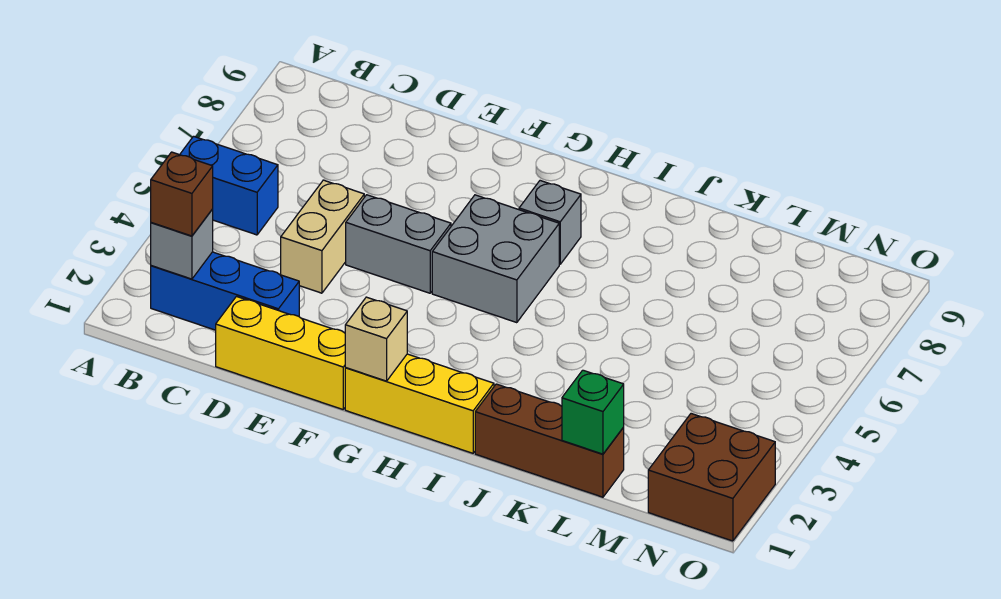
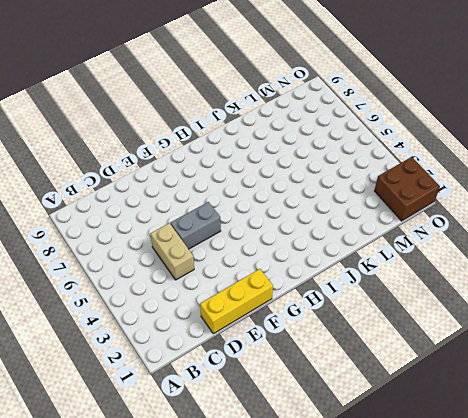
none -> blue brick A5:B5 level 1
none -> blue brick B2:D2 level 1
none -> yellow brick G1:I1 level 1

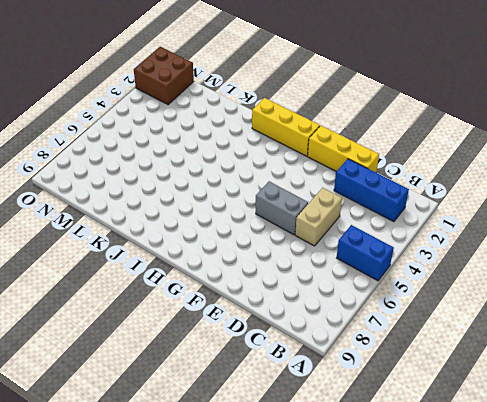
none -> grey brick G5:H6 level 1
none -> grey brick H7 level 1
none -> brown brick J1:L1 level 1

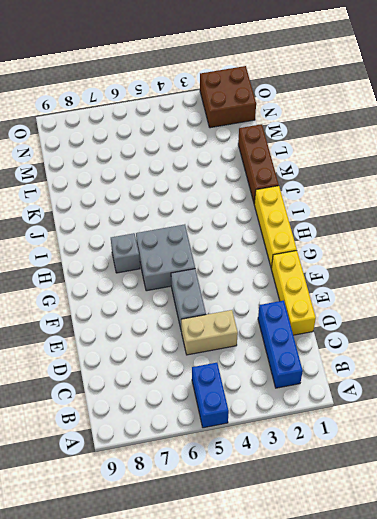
none -> grey brick B2 level 2
none -> tan brick G1 level 2
none -> green brick L1 level 2

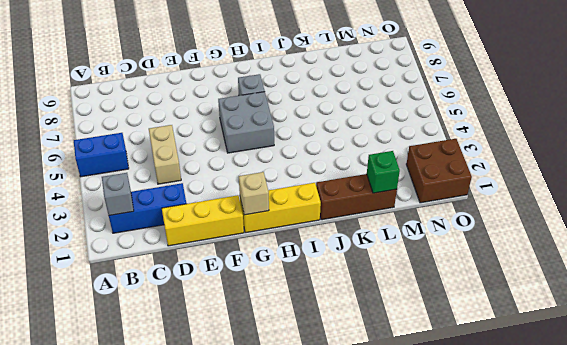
none -> grey brick E5:F5 level 1
none -> brown brick B2 level 3

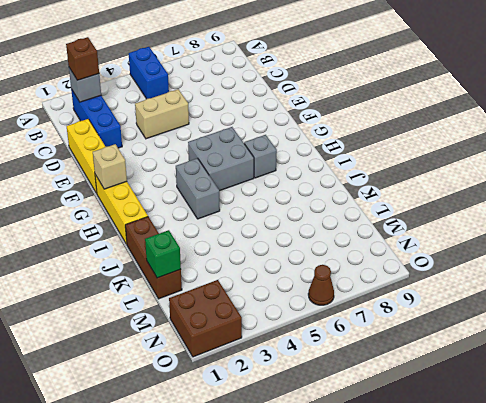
grey brick H4:I4 level 1 -> grey brick E5:F5 level 1
brown cone O6 level 1 -> none

